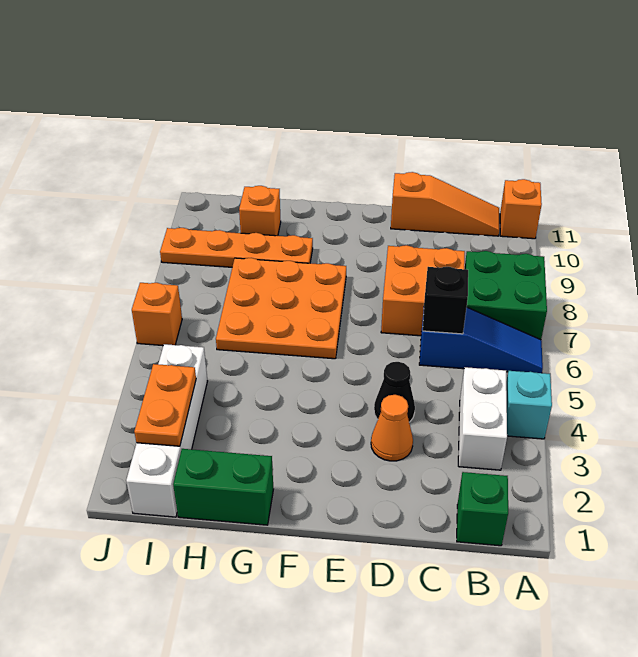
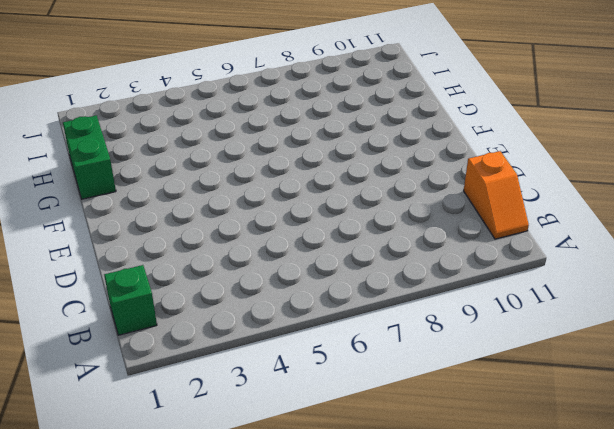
orange slope B11:C11 level 1 top C -> orange slope B11:D11 level 1 top D
none -> cyan brick A4 level 1
none -> blue slope A6:C6 level 1 top C
none -> green brick A7:B8 level 1

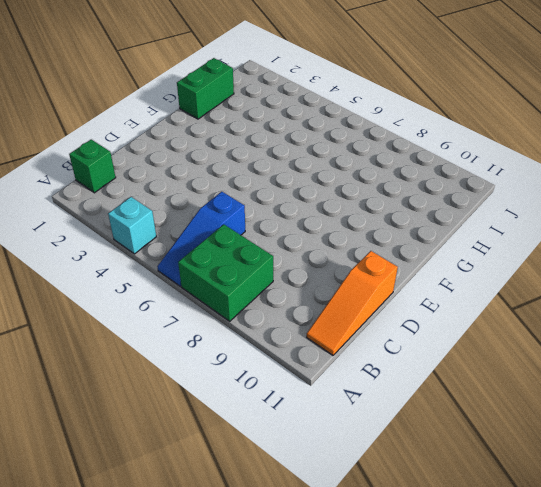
none -> orange brick A11 level 1
none -> white brick B3:B4 level 1
none -> orange brick C7:D8 level 1

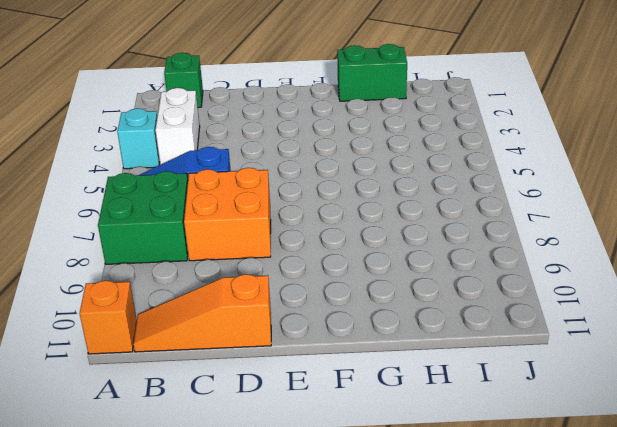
none -> orange cone D3 level 1
none -> black cone D4 level 1
none -> orange plate F6:H8 level 1

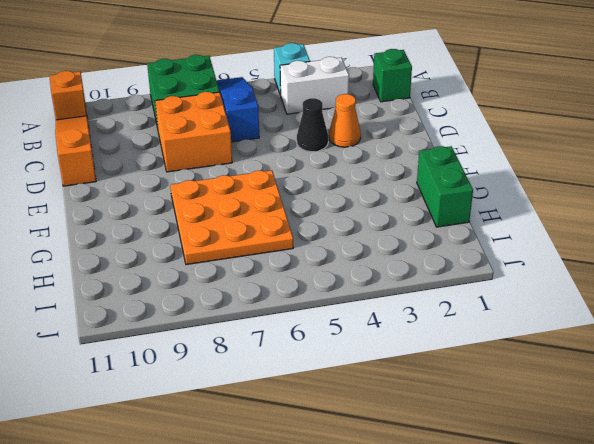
none -> orange plate G9:J9 level 1
none -> orange brick H10 level 1
none -> white brick I1:I4 level 1

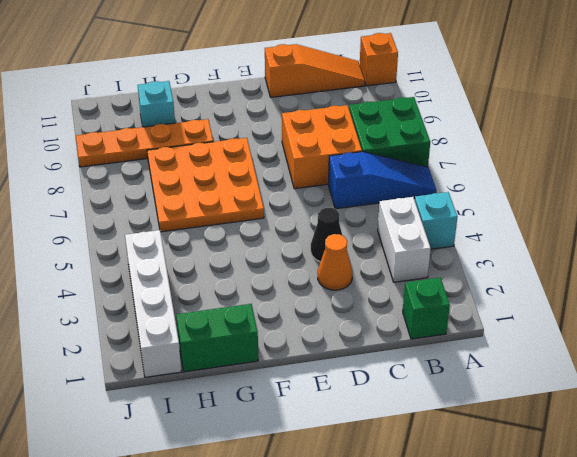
cyan brick H10 level 1 -> orange brick H10 level 1
none -> orange brick J6 level 1
none -> black brick C6 level 2
none -> orange plate I2:I3 level 2

